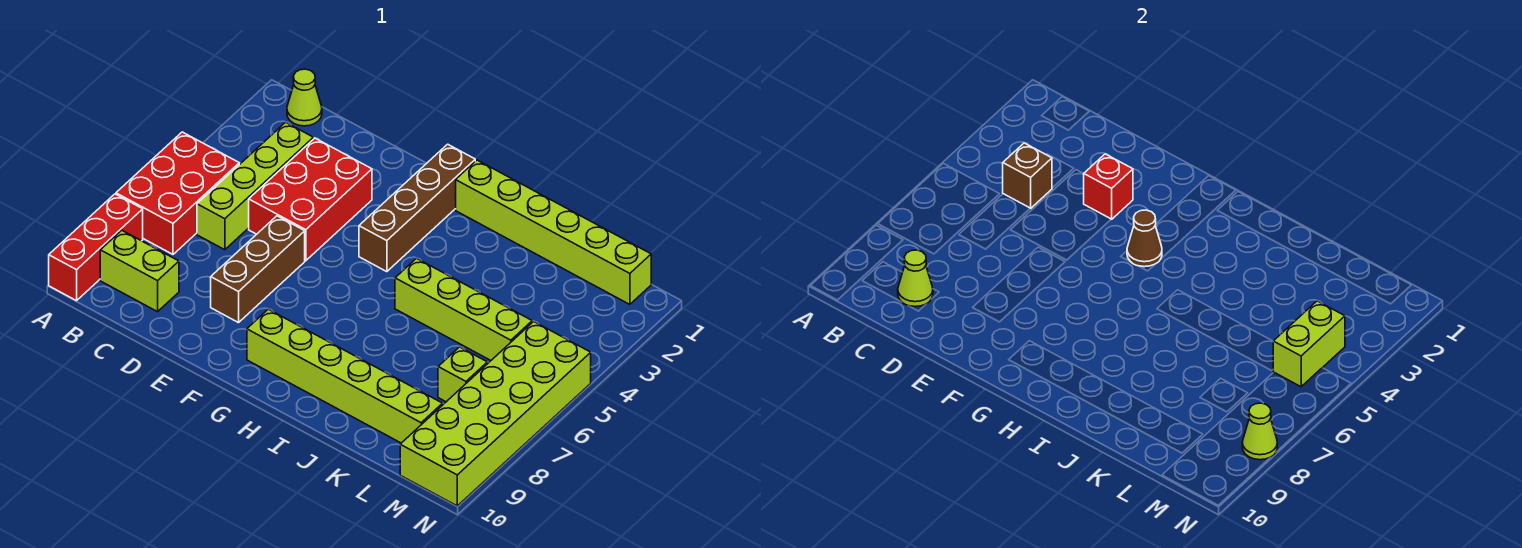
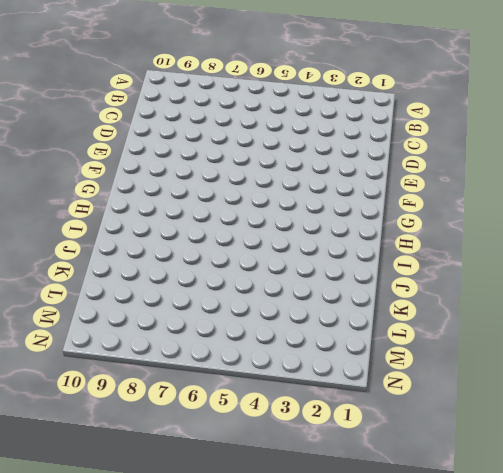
none -> red brick A5:B7 level 1
none -> red brick A8:A10 level 1
none -> lime cone B1 level 1

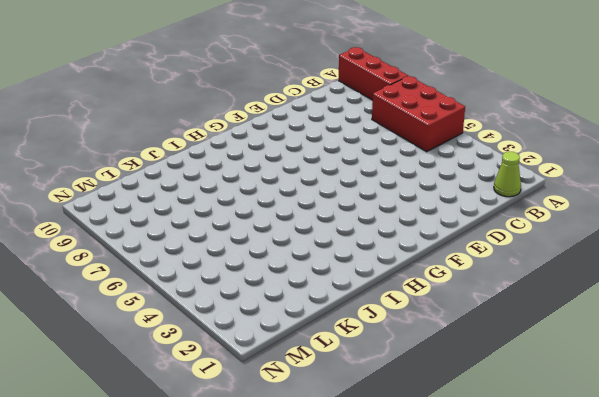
none -> lime brick B9:C9 level 1
none -> lime brick C3:C6 level 1
none -> red brick D3:E5 level 1

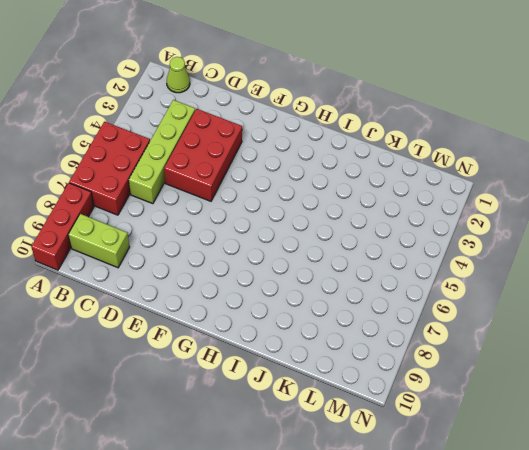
none -> brown brick E6:E8 level 1
none -> brown brick G1:G4 level 1
none -> lime brick G9:L9 level 1

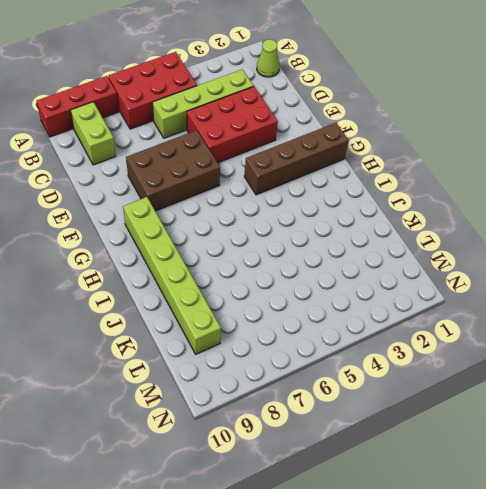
brown brick E6:F8 level 1 -> brown brick E6:E8 level 1
none -> lime brick H1:M1 level 1
none -> lime brick I5:L5 level 1
none -> lime brick L7 level 1

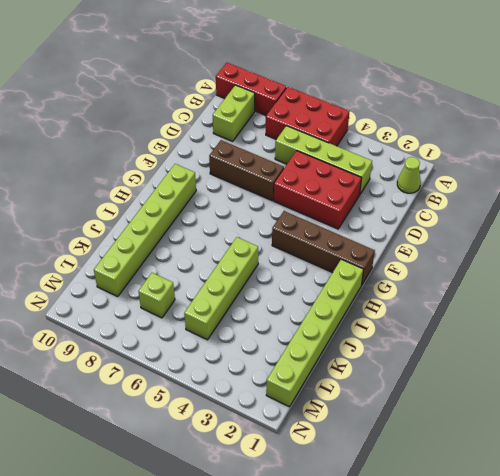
none -> lime brick M5:N10 level 1
none -> brown brick C4 level 2
none -> lime cone C9 level 2

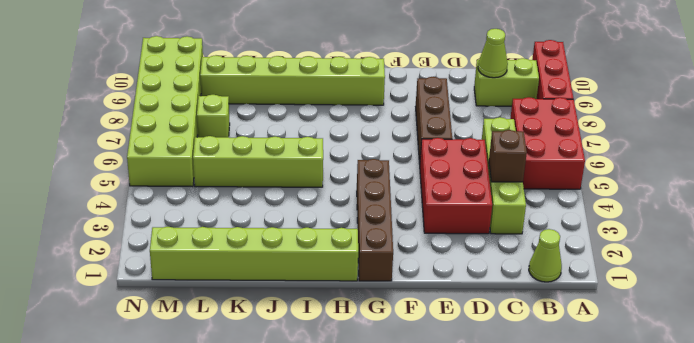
none -> red brick E3 level 2
none -> brown cone G4 level 2
none -> lime brick M4:M5 level 2

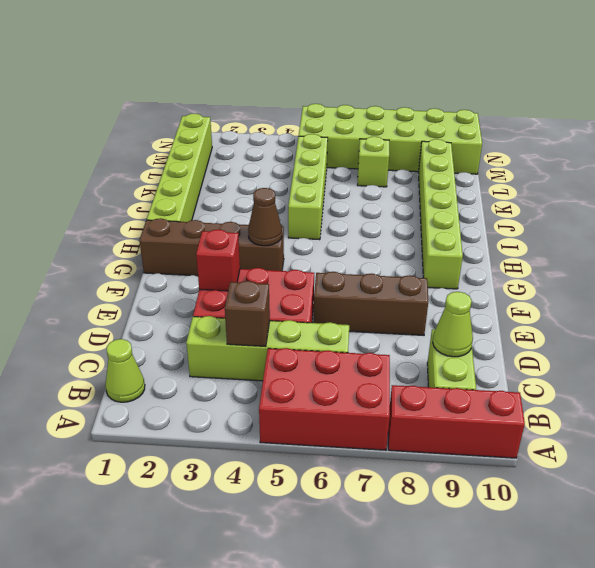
none -> lime brick M4:M5 level 2
none -> lime cone N8 level 2

